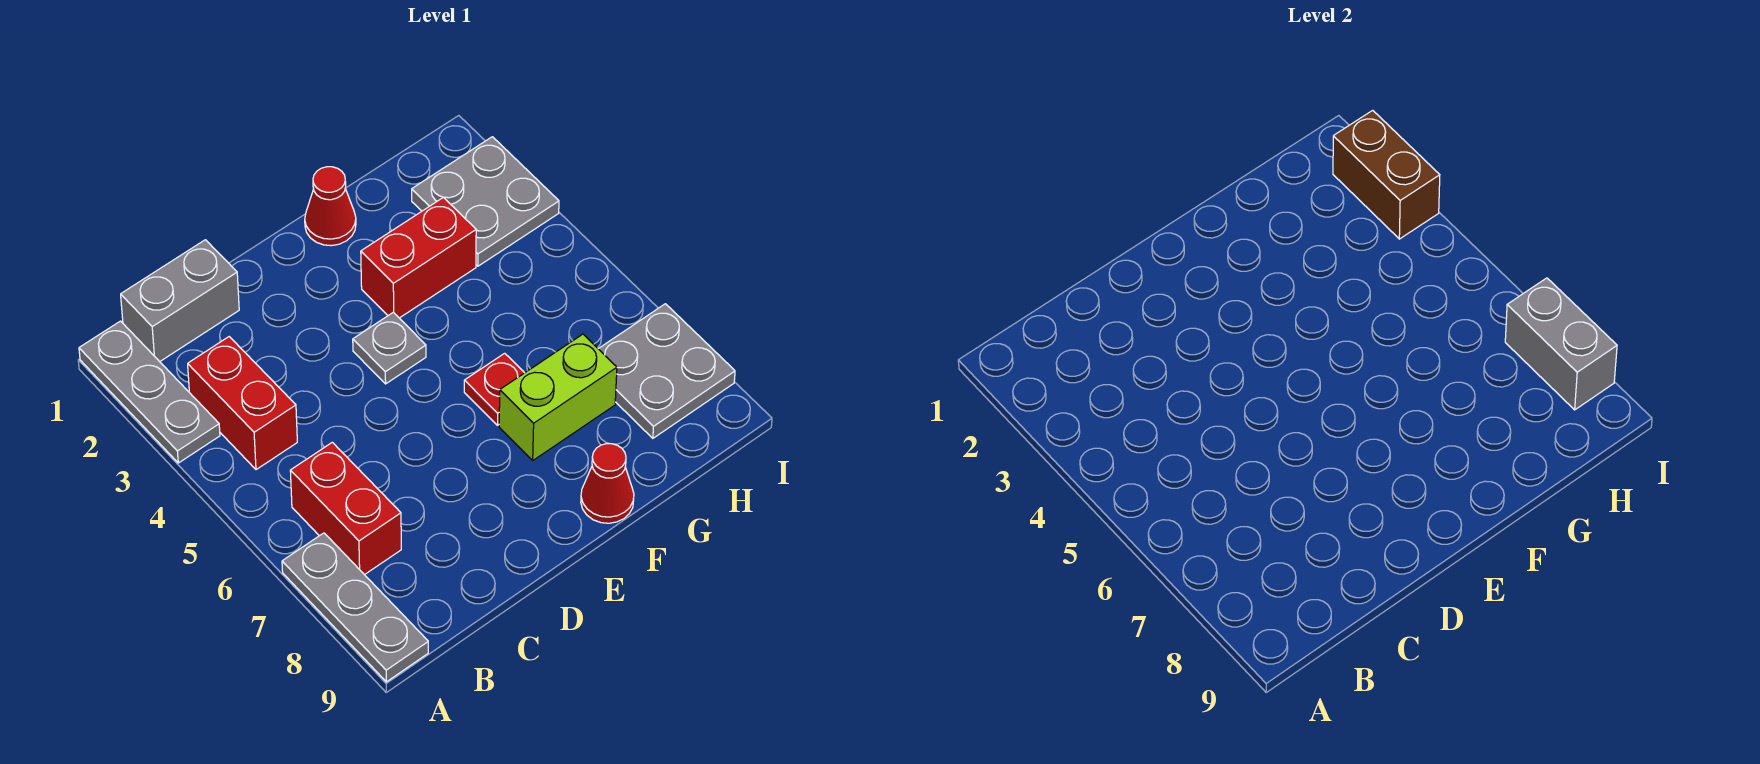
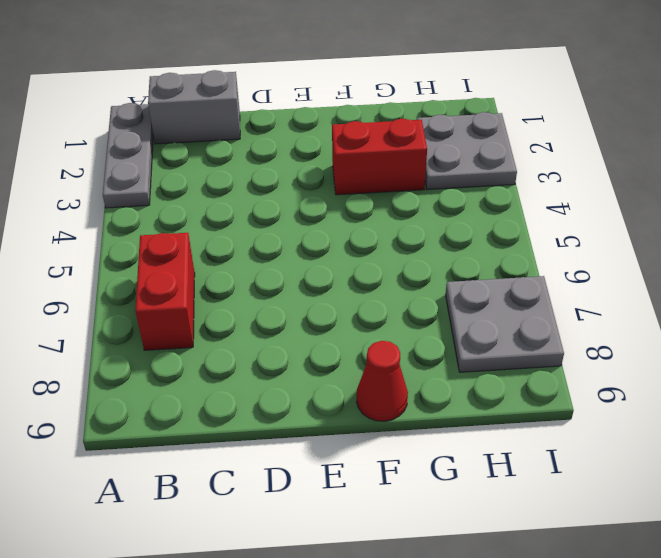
none -> grey plate A7:A9 level 1
none -> red brick B3:B4 level 1
none -> grey plate E4 level 1

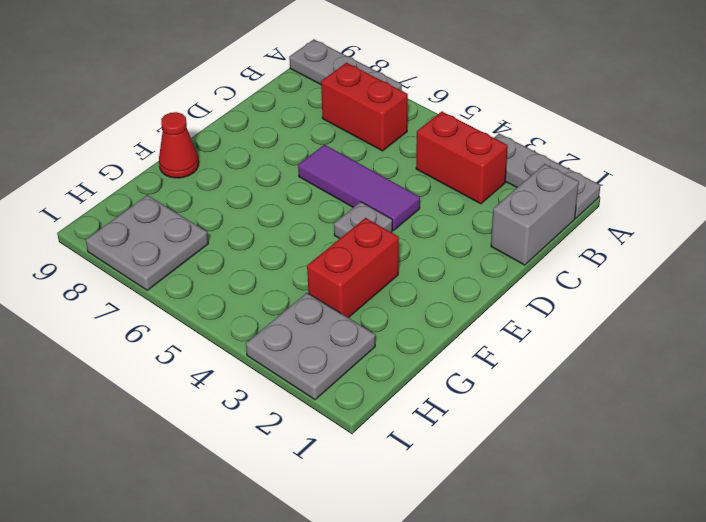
purple tile D4:D6 level 1 -> none
none -> red cone F1 level 1
none -> red plate F6 level 1
none -> lime brick F7:G7 level 1

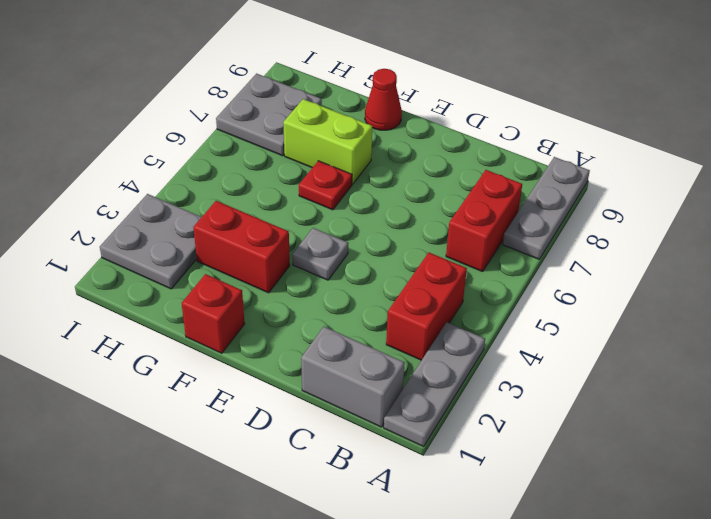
red brick F1 level 1 -> red cone F1 level 1
none -> brown brick I2:I3 level 2
none -> grey brick I7:I8 level 2

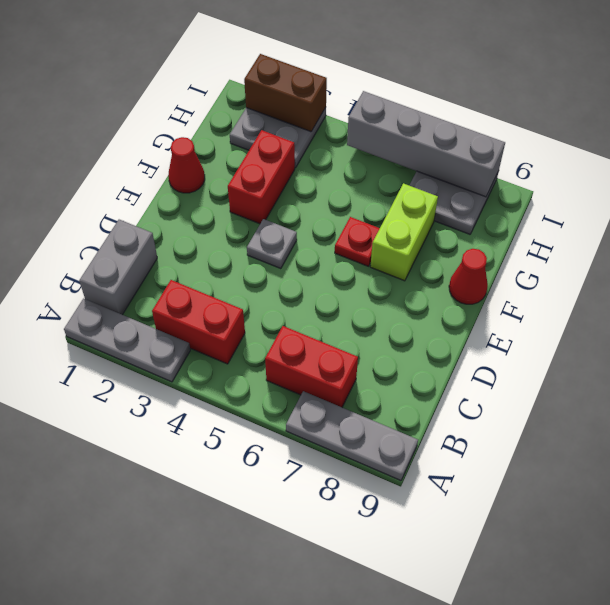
grey brick I5:I8 level 2 -> grey brick I7:I8 level 2

